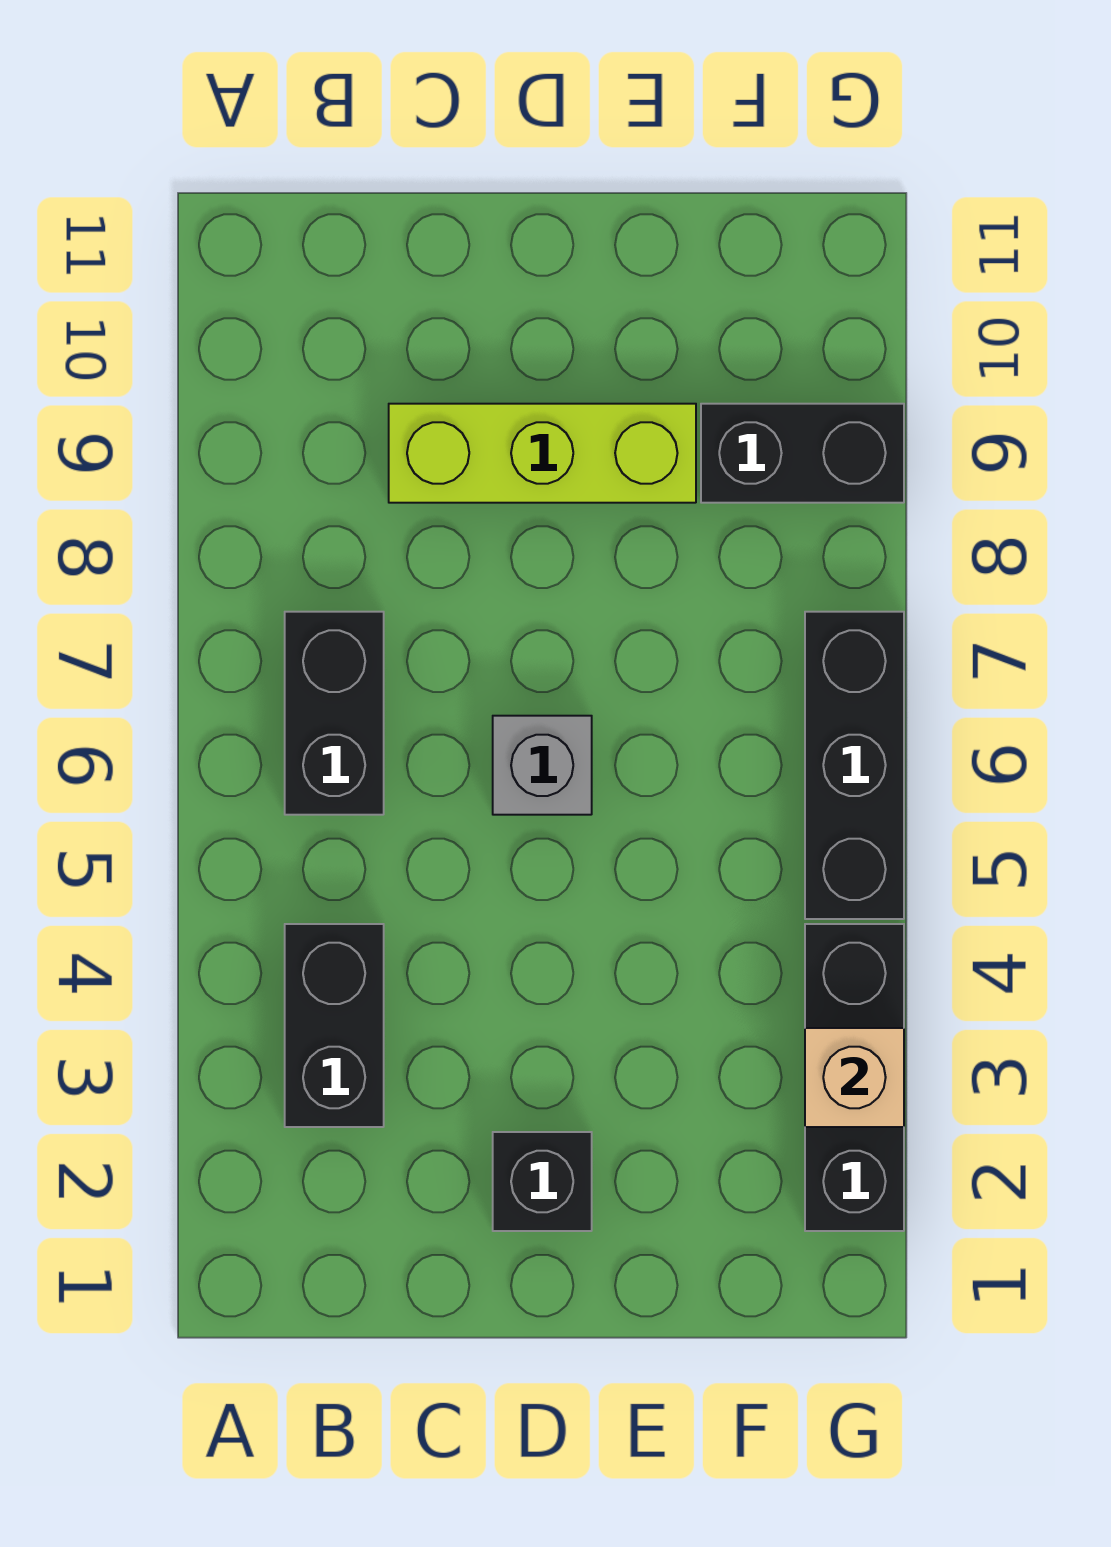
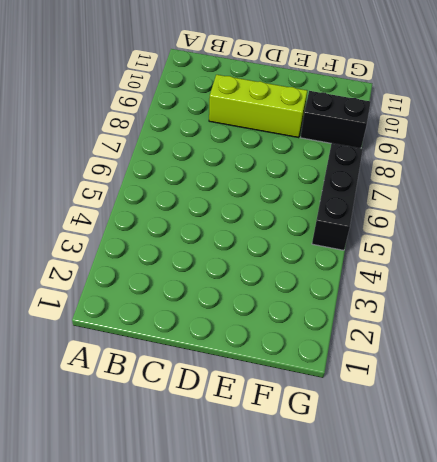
none -> black brick B3:B4 level 1
none -> black brick B6:B7 level 1

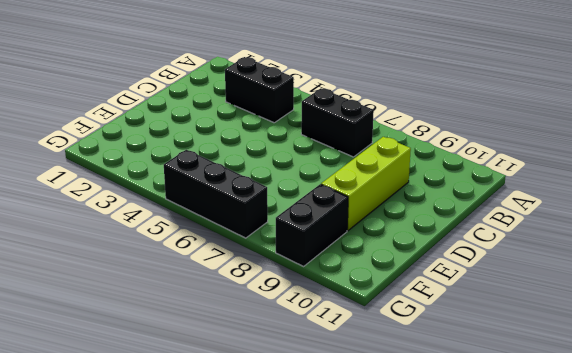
none -> black brick D2 level 1
none -> grey brick D6 level 1

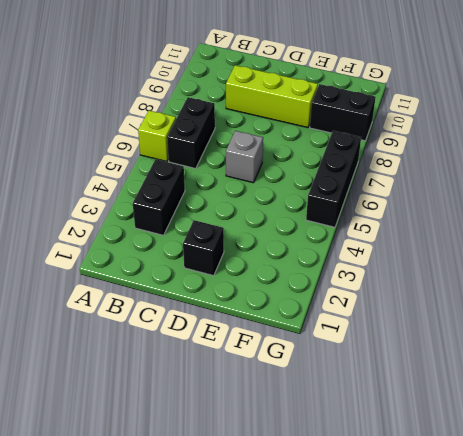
lime brick A6 level 1 -> none
none -> black brick G2:G4 level 1
none -> tan brick G3 level 2

